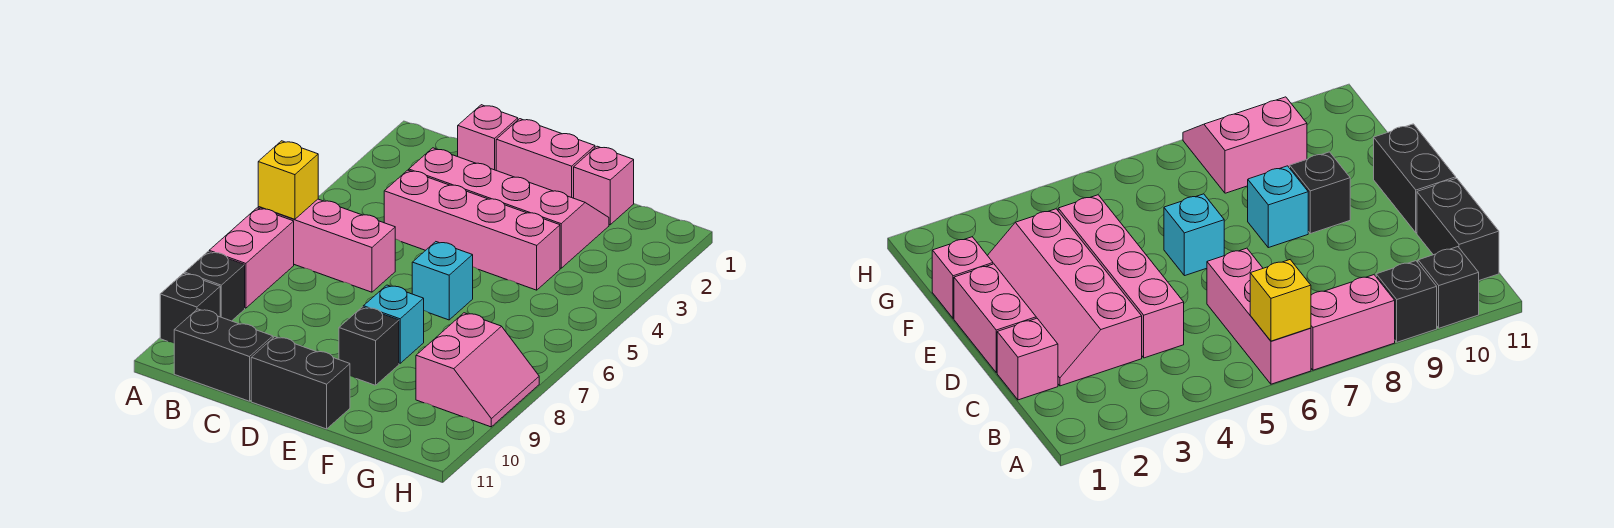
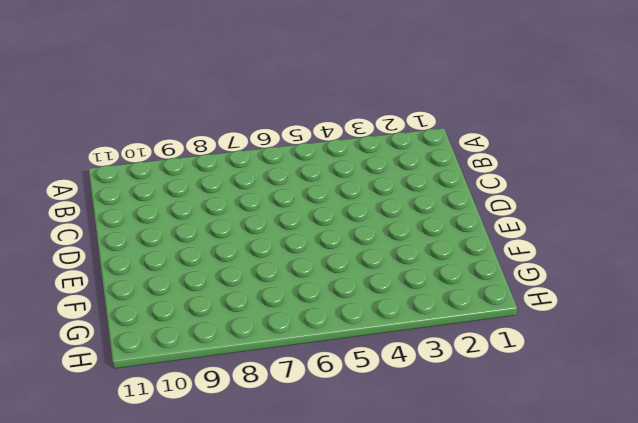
none -> pink brick A6:C6 level 1
none -> pink brick A7:A8 level 1
none -> black brick A9 level 1

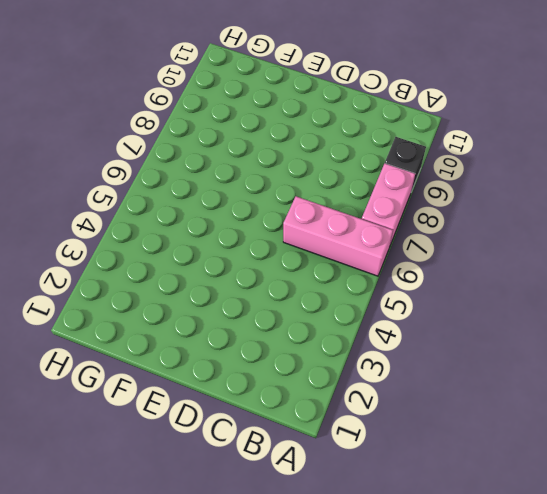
none -> black brick A10 level 1
none -> black brick B11:C11 level 1
none -> pink brick C1 level 1

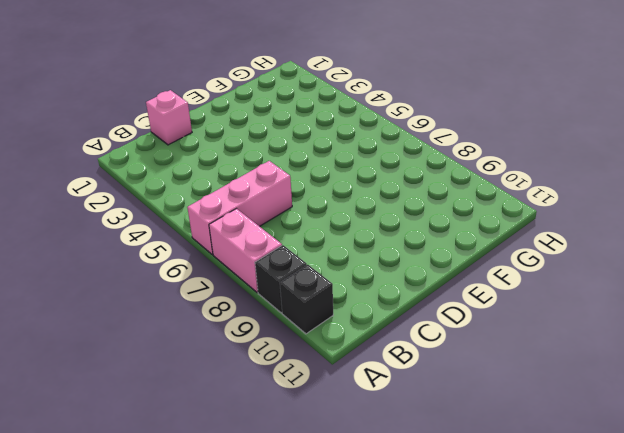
none -> black brick B11:C11 level 1
none -> pink slope C2:F3 level 1 top 3
none -> pink brick C4:F4 level 1

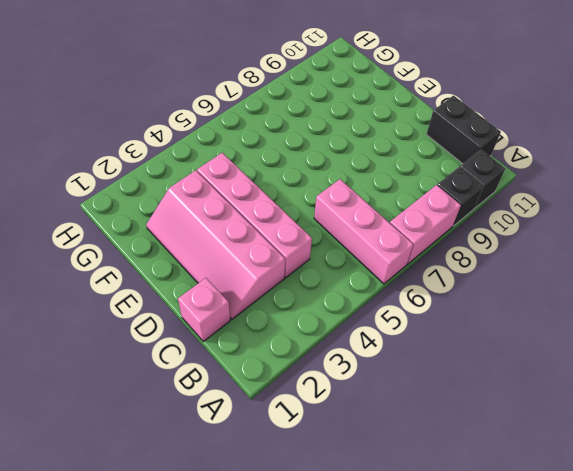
none -> pink brick D1:E1 level 1
none -> black brick D11:E11 level 1
none -> cyan brick E6 level 1

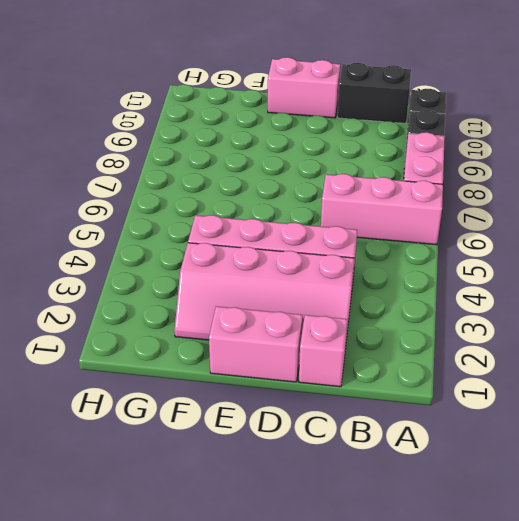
pink brick D11:E11 level 1 -> black brick D11:E11 level 1
none -> cyan brick E6 level 1
none -> cyan brick E8 level 1
none -> black brick E9 level 1

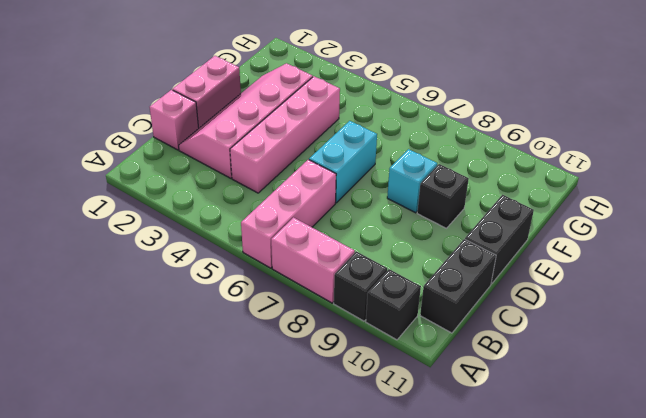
cyan brick D6:E6 level 1 -> cyan brick E6 level 1
none -> pink brick F1 level 1
none -> pink slope G8:H9 level 1 top G
none -> yellow brick A6 level 2

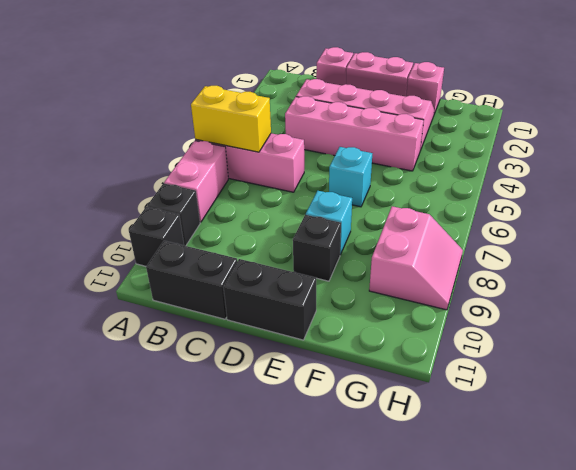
yellow brick A6:B6 level 2 -> yellow brick A6 level 2

